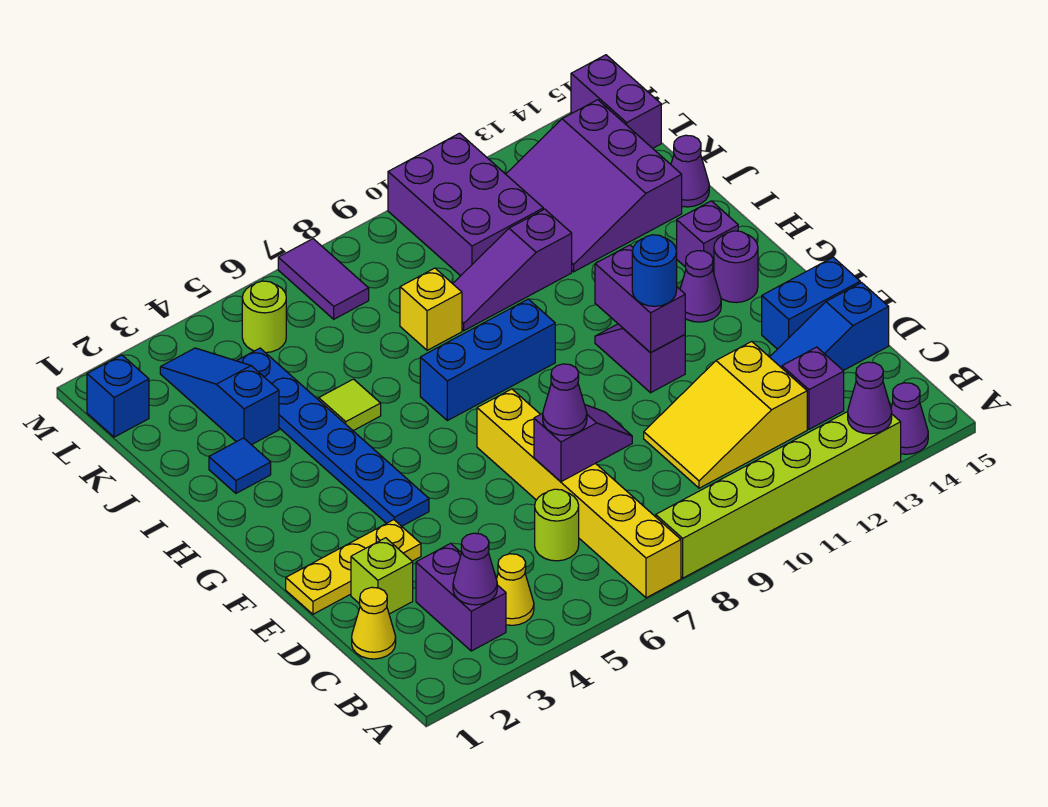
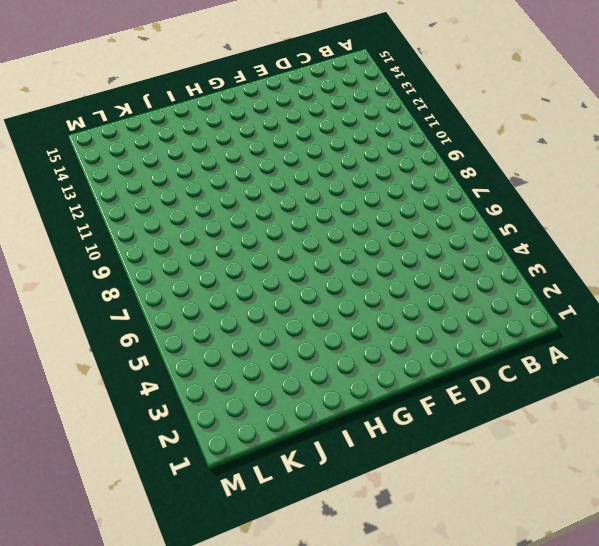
none -> yellow brick A7:F7 level 1
none -> lime brick A8:A13 level 1
none -> purple cone A14 level 1
none -> purple brick B3:C3 level 1

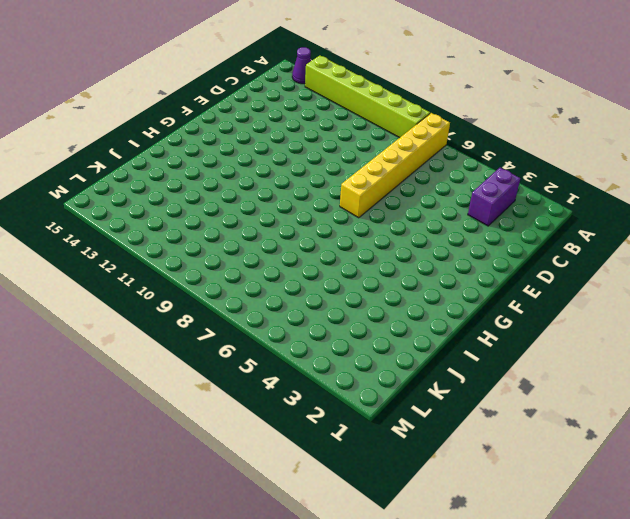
none -> yellow cone B4 level 1
none -> yellow cone C1 level 1
none -> lime round brick C6 level 1
none -> yellow slope C10:D12 level 1 top 12

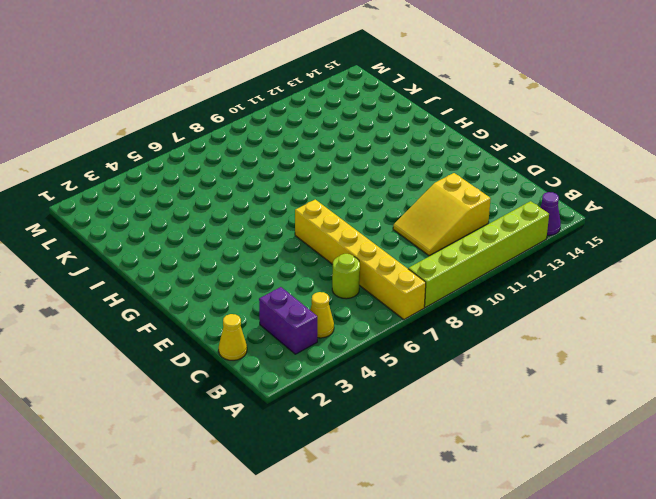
none -> purple brick C13 level 1
none -> lime brick D2 level 1
none -> blue slope D13:D15 level 1 top 15
none -> yellow plate E1:E3 level 1

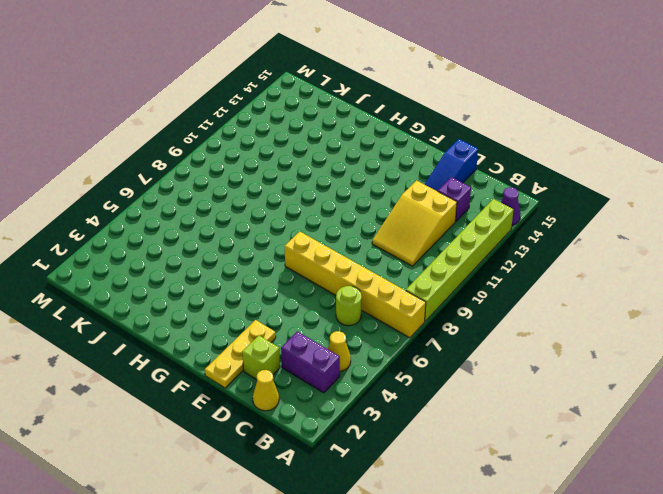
none -> blue brick E14:E15 level 1
none -> blue plate F4:K4 level 1
none -> purple slope F11:G11 level 1 top F
none -> purple cone G13 level 1

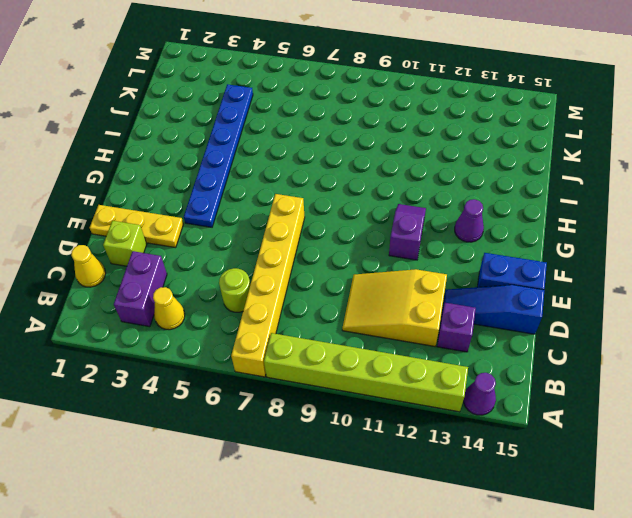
none -> purple round brick G14 level 1
none -> blue brick H7:H9 level 1
none -> purple brick H14 level 1
none -> blue tile I2 level 1

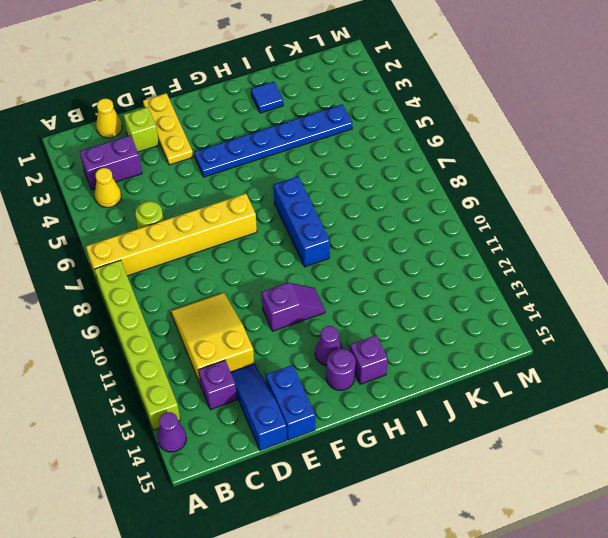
none -> lime tile I5 level 1
none -> blue slope J3:L3 level 1 top J
none -> yellow brick J8 level 1
none -> purple slope J9:J11 level 1 top 11

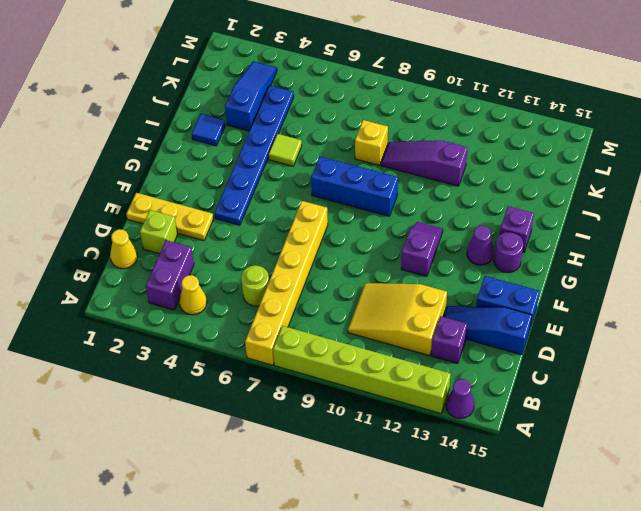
none -> purple slope J12:L14 level 1 top 14
none -> purple cone J15 level 1
none -> purple brick K10:M11 level 1
none -> blue brick L1 level 1

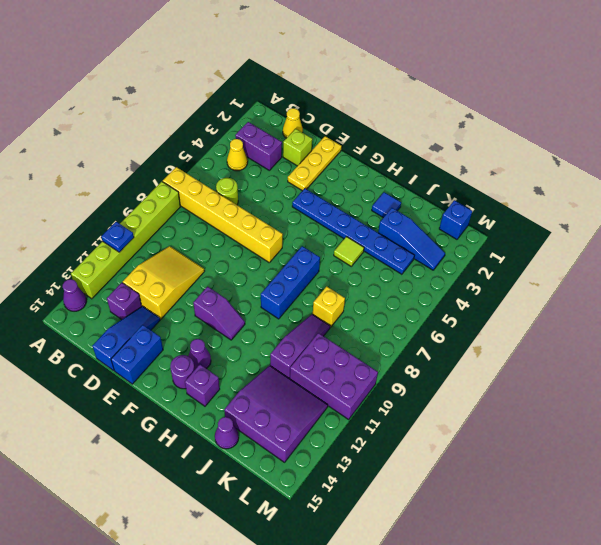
blue plate A11 level 2 -> none
none -> lime round brick L5 level 1
none -> purple tile L7:M7 level 1
none -> purple brick L15:M15 level 1
none -> purple cone A13 level 2

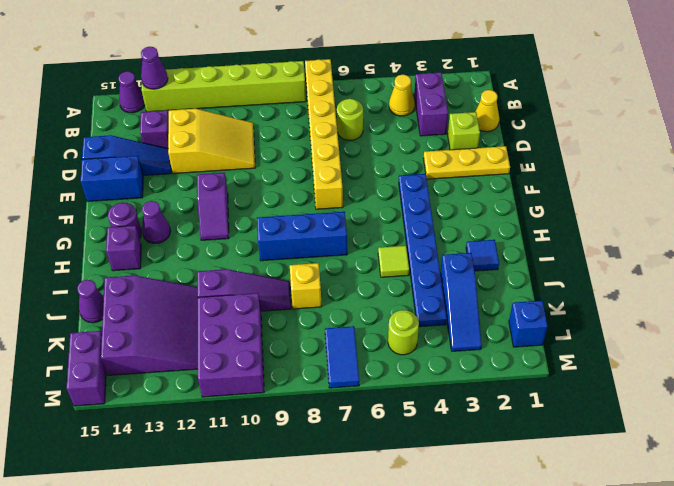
blue tile L7:M7 level 1 -> purple tile L7:M7 level 1
none -> purple cone B3 level 2
none -> purple slope D7:D8 level 2 top 7
none -> purple brick F11:G11 level 2
none -> purple cone D7 level 3

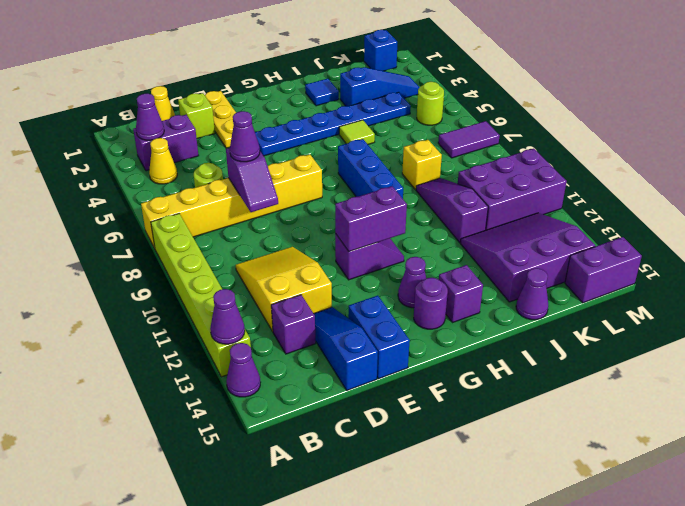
none -> blue round brick F11 level 3

